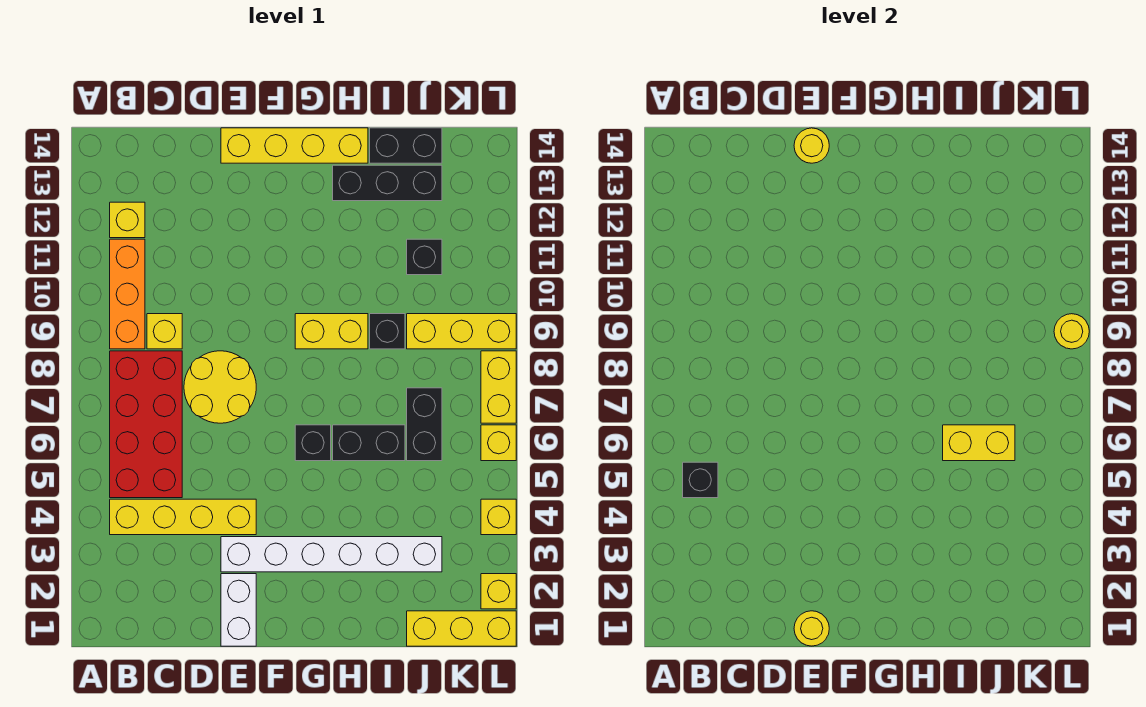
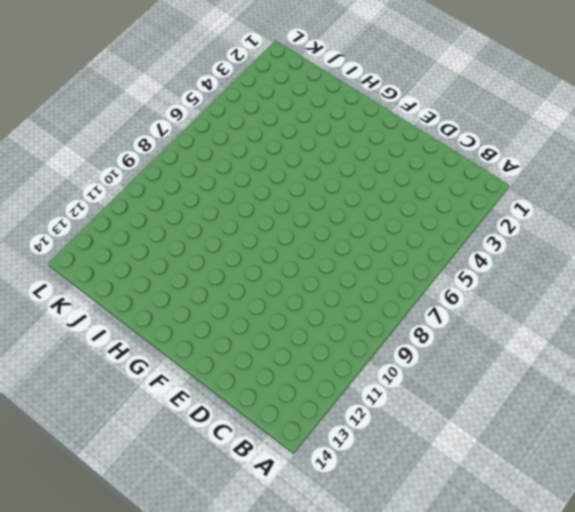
none -> yellow brick B4:E4 level 1
none -> red brick B5:C8 level 1
none -> orange brick B9:B11 level 1

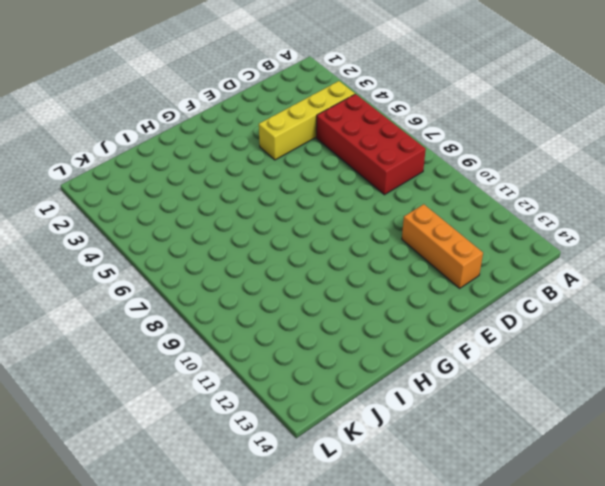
orange brick D11:D13 level 1 -> orange brick B9:B11 level 1
none -> yellow brick B12 level 1
none -> yellow brick C9 level 1
none -> yellow round brick D7:E8 level 1

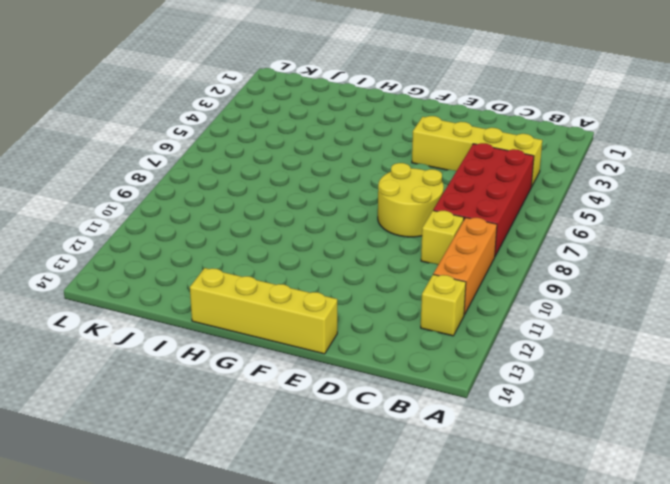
none -> white brick E1:E2 level 1
none -> white brick E3:J3 level 1
none -> black brick G6 level 1

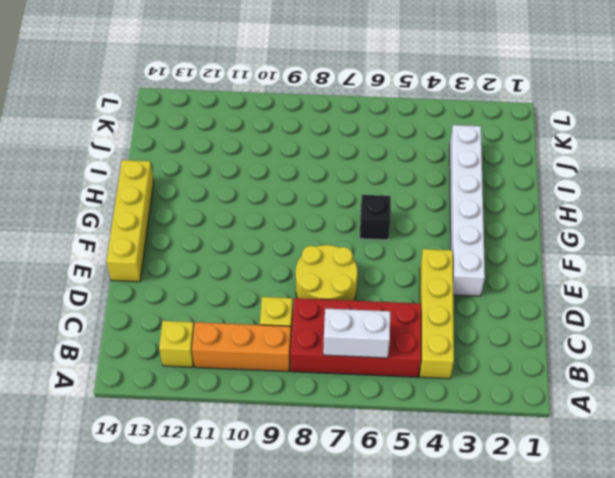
white brick B6:B7 level 2 -> white brick E1:E2 level 1
none -> yellow brick G9:H9 level 1
none -> black brick H6:I6 level 1
none -> black brick H13:J13 level 1

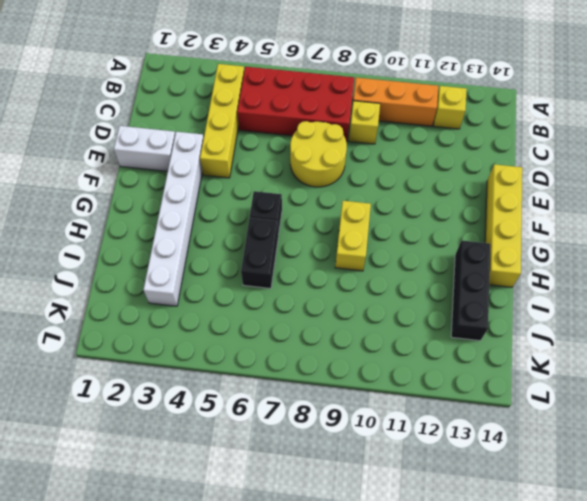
none -> black brick I9 level 1
none -> black brick I14:J14 level 1
none -> yellow brick J1:L1 level 1

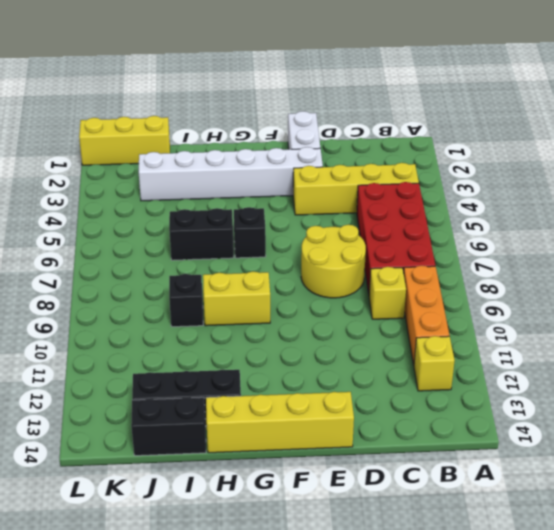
none -> black brick J6:J7 level 1
none -> yellow brick J9:L9 level 1
none -> black brick J11 level 1

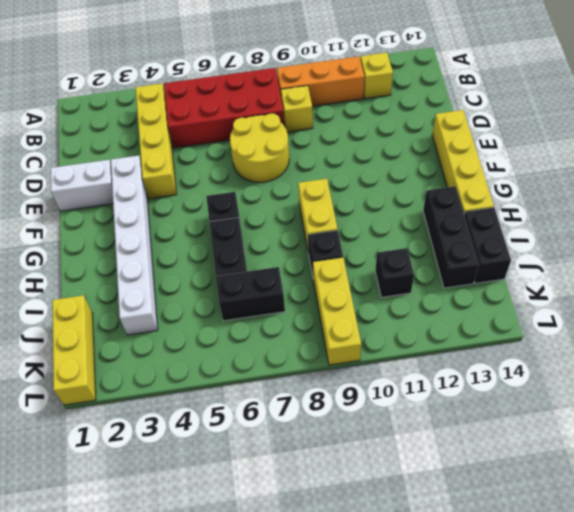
none -> yellow brick L2 level 1
none -> yellow brick L4 level 1
none -> yellow brick L6 level 1

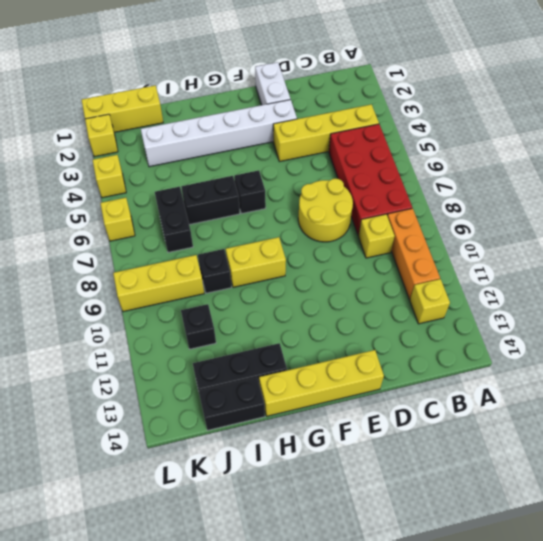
none -> yellow brick L7:L8 level 1
none -> black brick B5 level 2
none -> yellow round brick E1 level 2

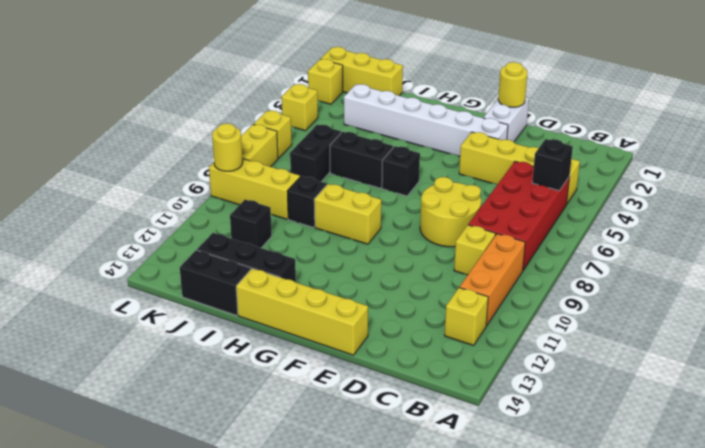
none -> yellow round brick E14 level 2
none -> yellow brick I6:J6 level 2

